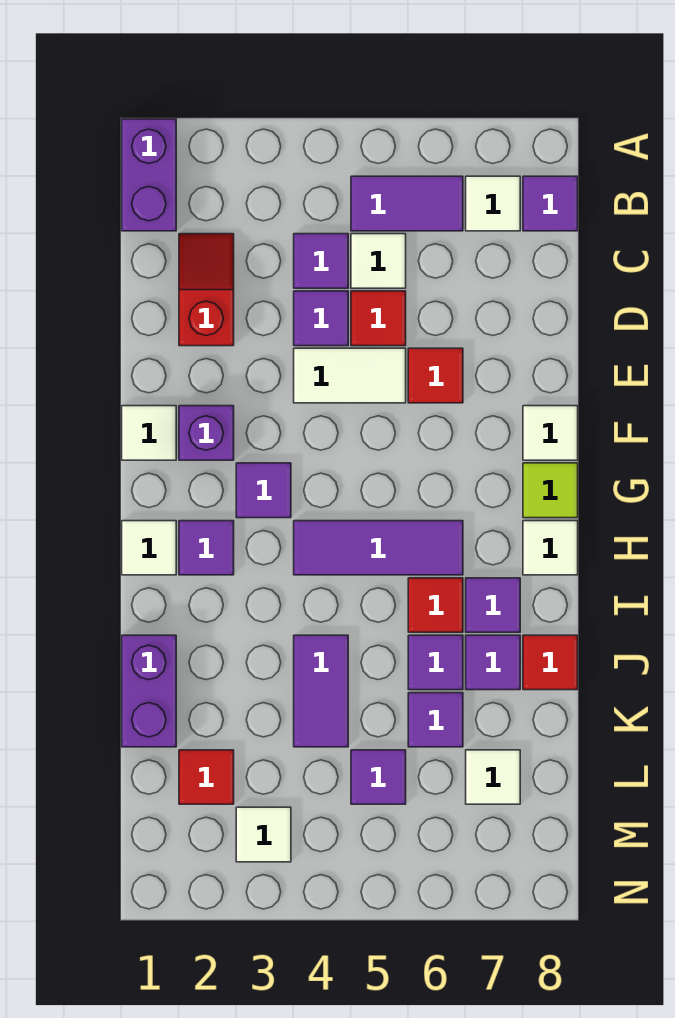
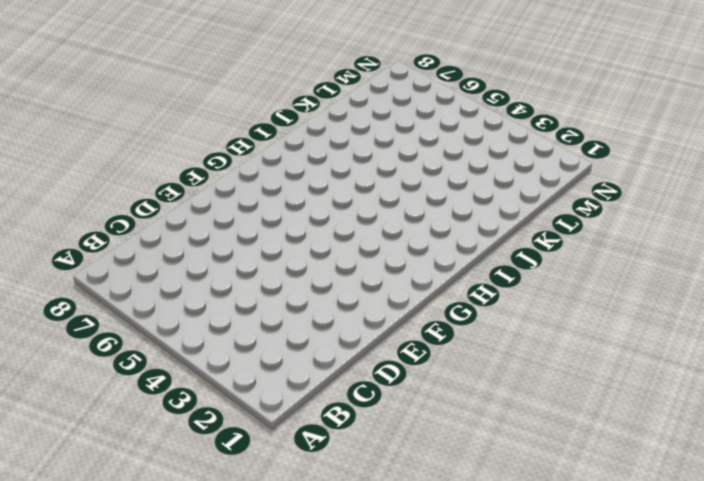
none -> purple brick A1:B1 level 1
none -> purple tile B5:B6 level 1
none -> white tile B7 level 1
none -> purple tile B8 level 1

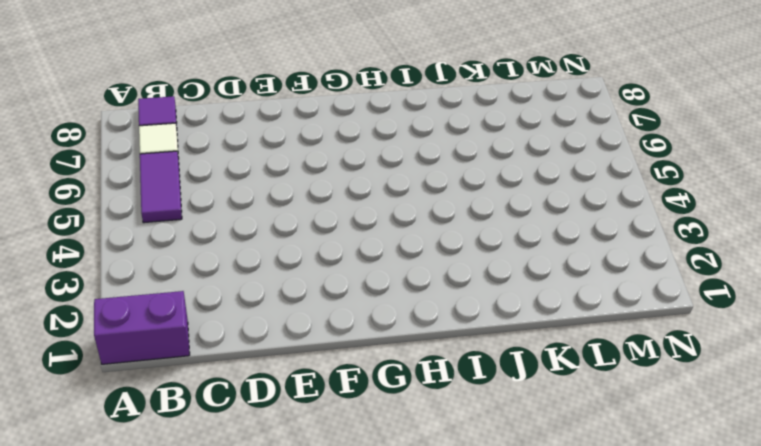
none -> red slope C2:D2 level 1 top D
none -> purple tile C4 level 1
none -> white tile C5 level 1
none -> purple tile D4 level 1

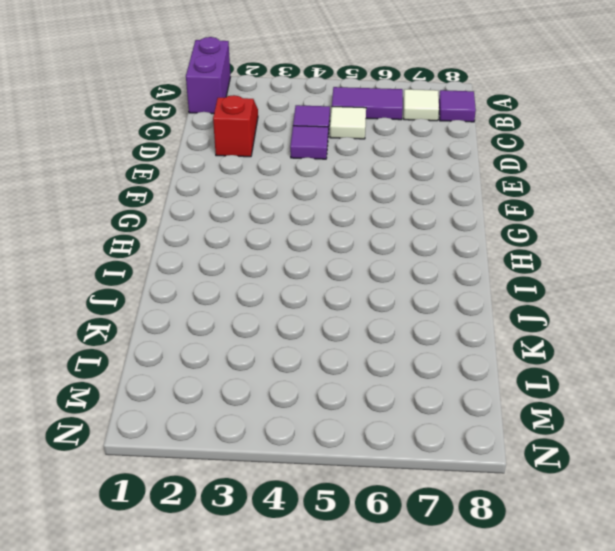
none -> red tile D5 level 1
none -> white tile E4:E5 level 1
none -> red tile E6 level 1
none -> white tile F1 level 1

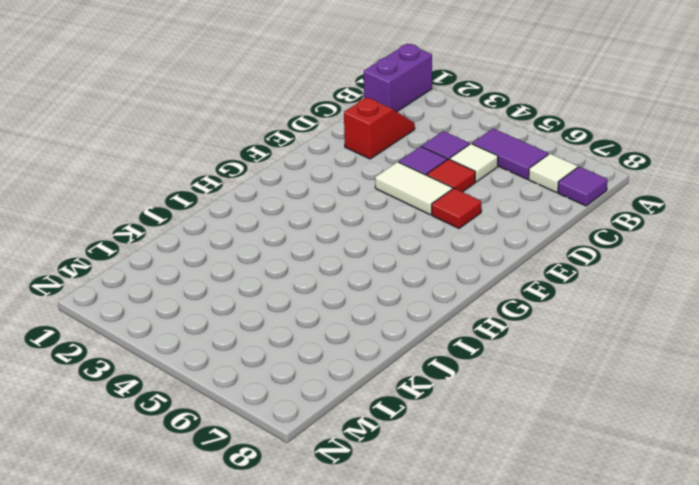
none -> white tile F1 level 1
none -> purple brick F2 level 1
none -> white tile F8 level 1
none -> purple tile G3 level 1

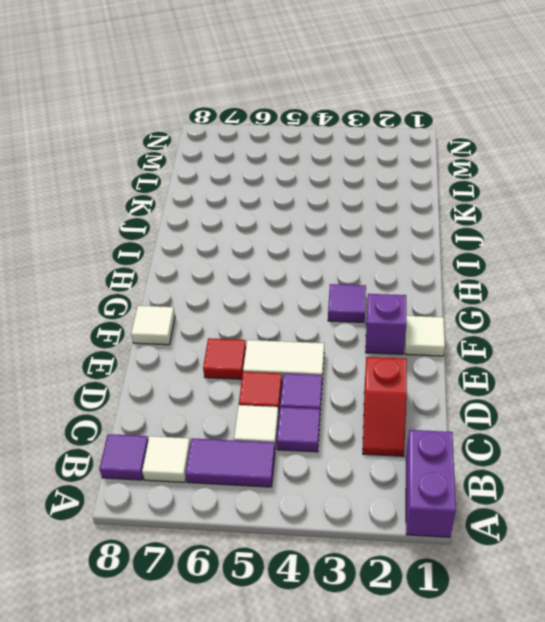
none -> lime tile G8 level 1
none -> white tile H1 level 1
none -> purple tile H2 level 1
none -> purple tile H4:H6 level 1

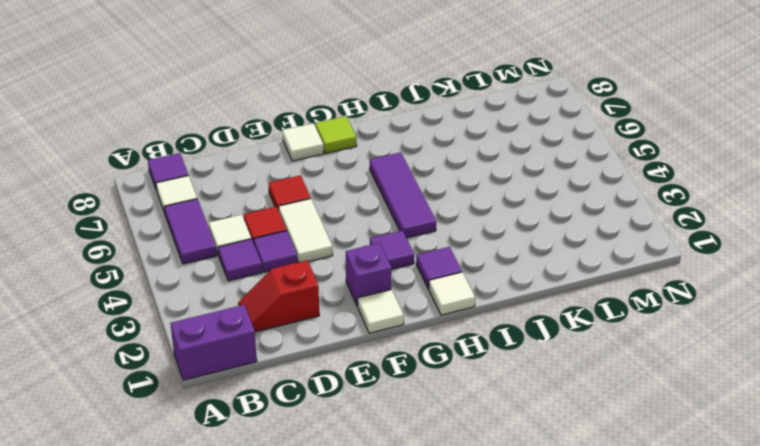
none -> white tile H8 level 1
none -> red tile I6 level 1
none -> purple tile I7 level 1
none -> purple brick J1:K1 level 1

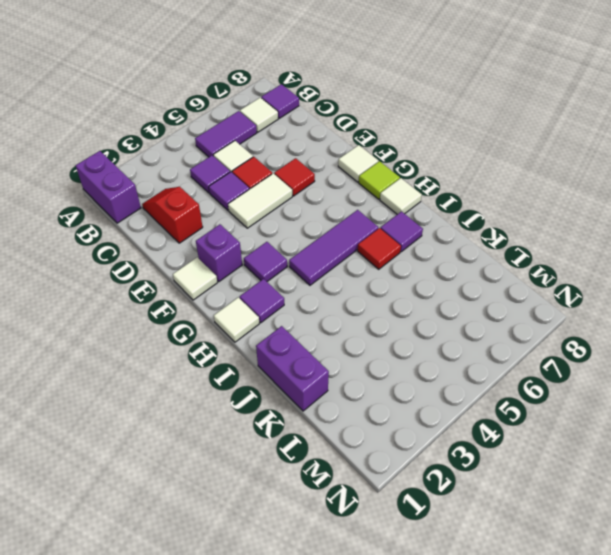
none -> purple tile J4:K4 level 1
none -> purple tile J6 level 1
none -> purple tile J7 level 1
none -> red tile J8 level 1

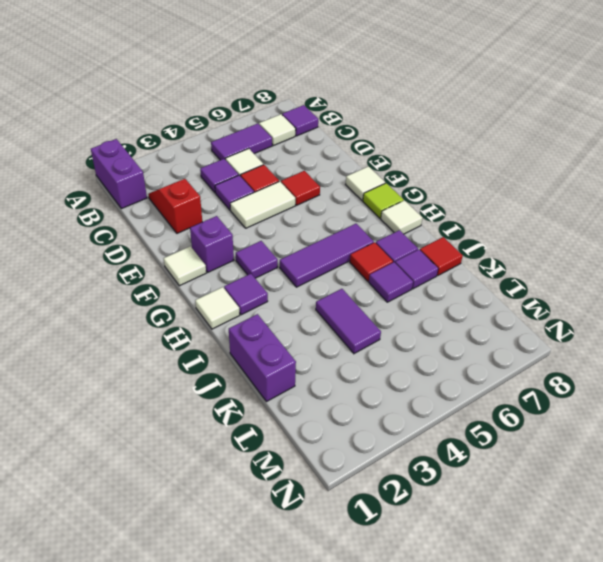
none -> purple tile K6 level 1
none -> red tile L2 level 1
none -> purple tile L5 level 1
none -> white tile L7 level 1

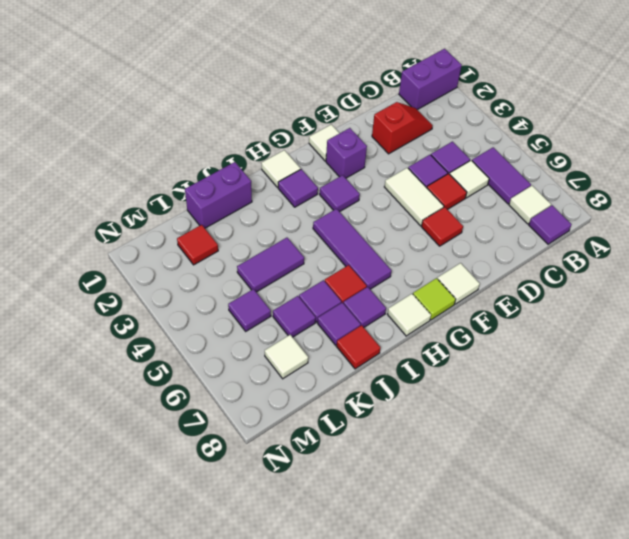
none -> white tile M3 level 1

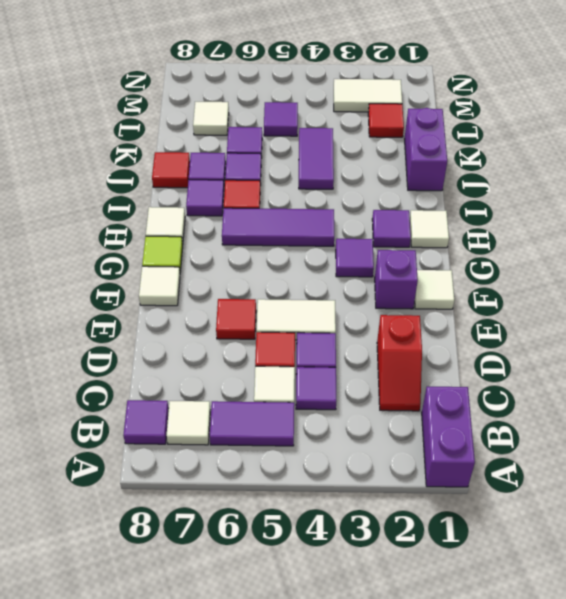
white tile M2:M3 level 1 -> white tile M3 level 1

